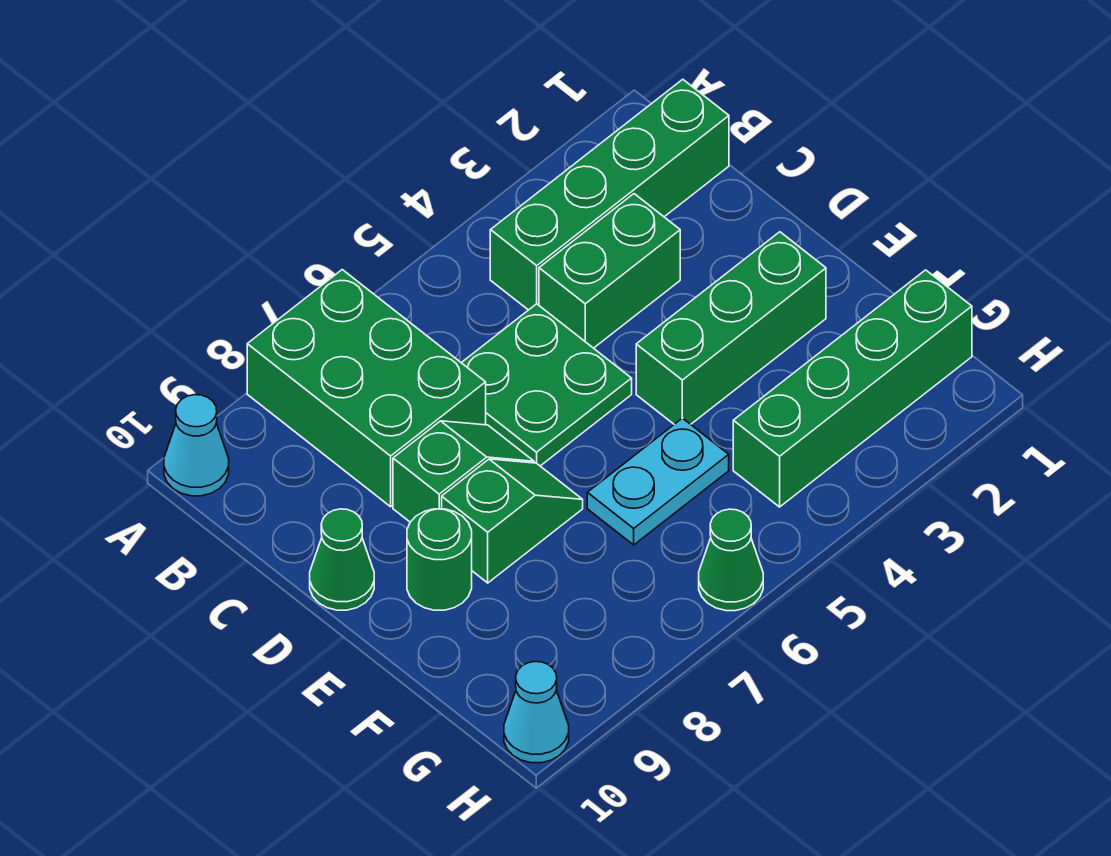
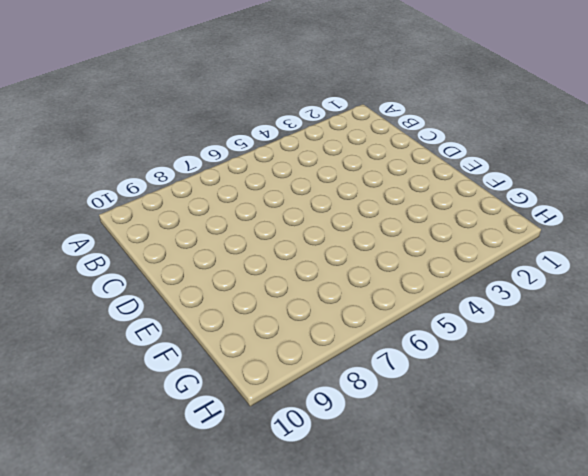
none -> green brick A7:C8 level 1
none -> cyan cone A10 level 1
none -> green brick B1:B4 level 1

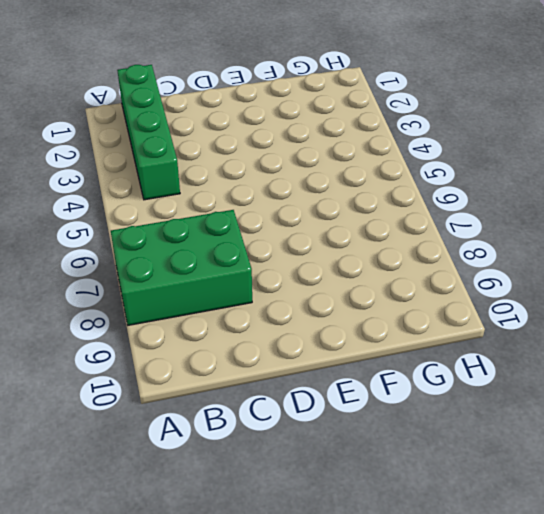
none -> cyan cone A10 level 1
none -> green brick C3:C4 level 1
none -> green plate C5:D6 level 1

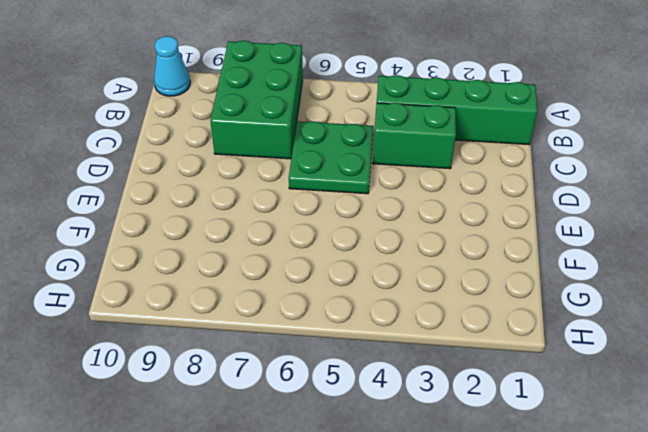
none -> green slope D7:D8 level 1 top 8
none -> green cone D10 level 1
none -> green brick E2:E4 level 1

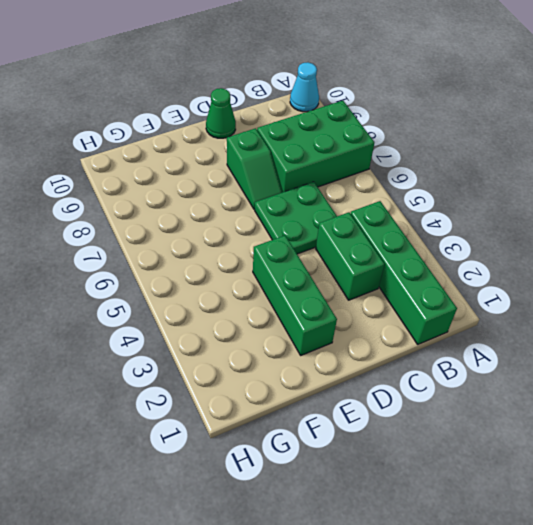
none -> green slope E7:E8 level 1 top 8
none -> green round brick E9 level 1
none -> cyan plate F5:F6 level 1

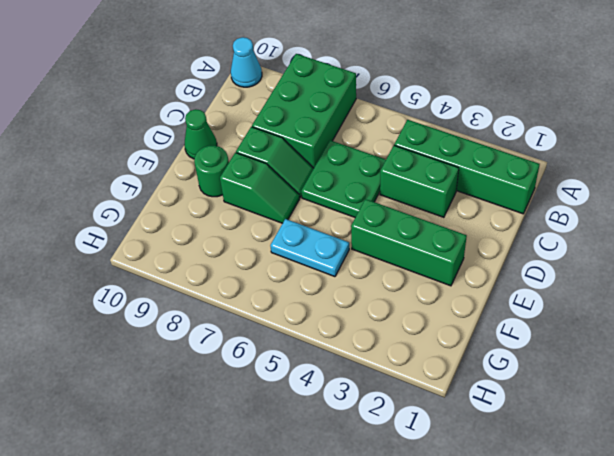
none -> green brick G1:G4 level 1
none -> green cone H6 level 1
none -> cyan cone H10 level 1

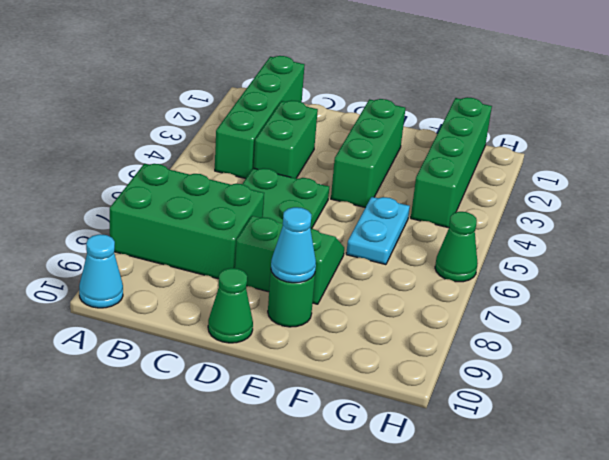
cyan cone E9 level 2 -> cyan cone H10 level 1

